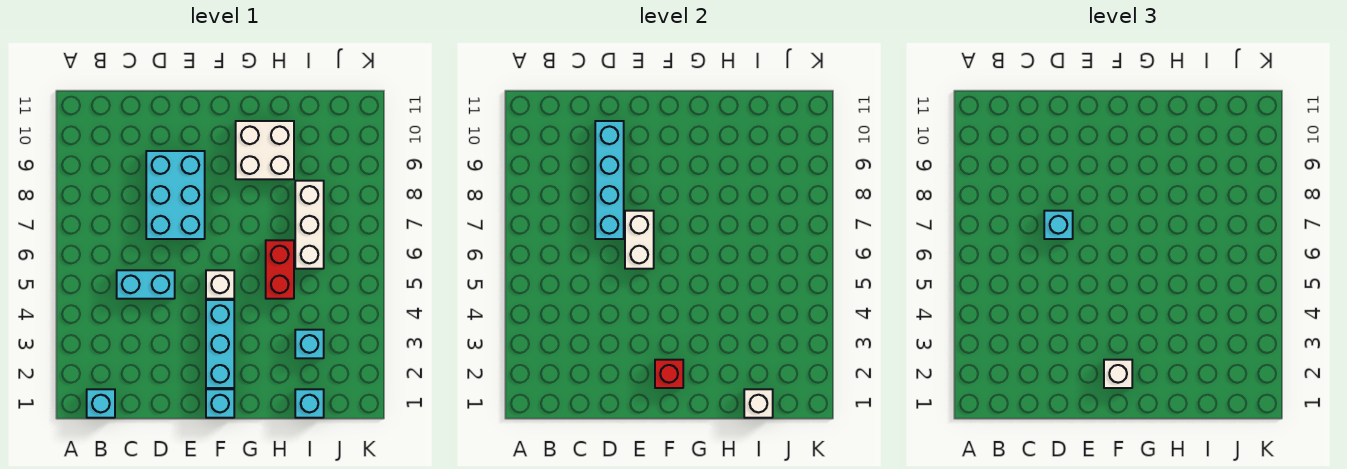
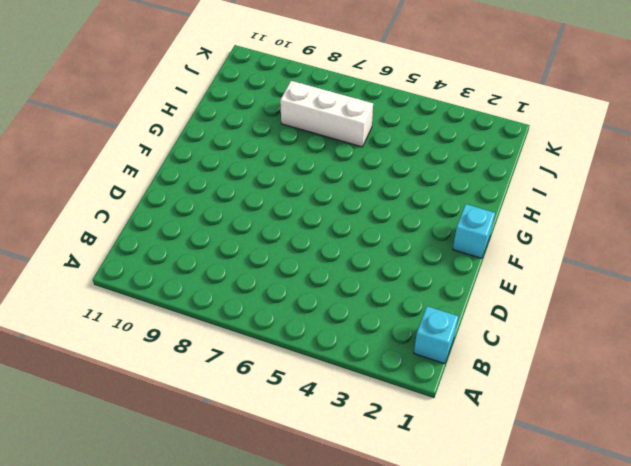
none -> cyan brick C5:D5 level 1
none -> cyan brick D7:E9 level 1
none -> cyan brick F2:F4 level 1

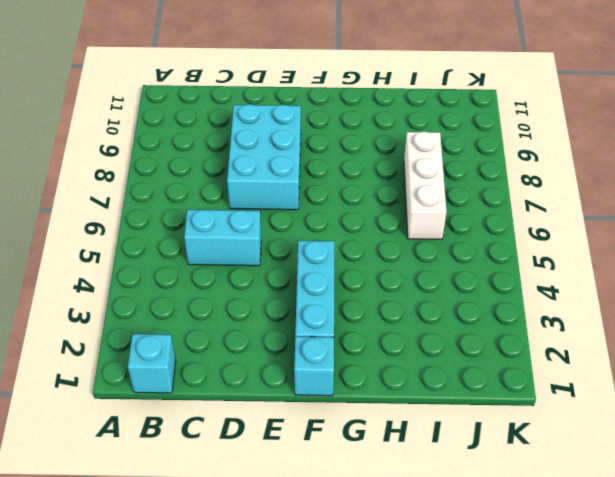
none -> white brick F5 level 1
none -> white brick G9:H10 level 1
none -> red brick H5:H6 level 1

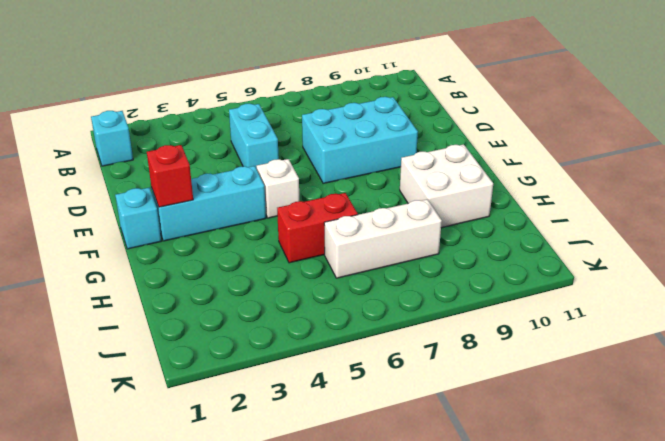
none -> cyan brick I1 level 1
none -> cyan brick I3 level 1
none -> cyan brick D7:D10 level 2

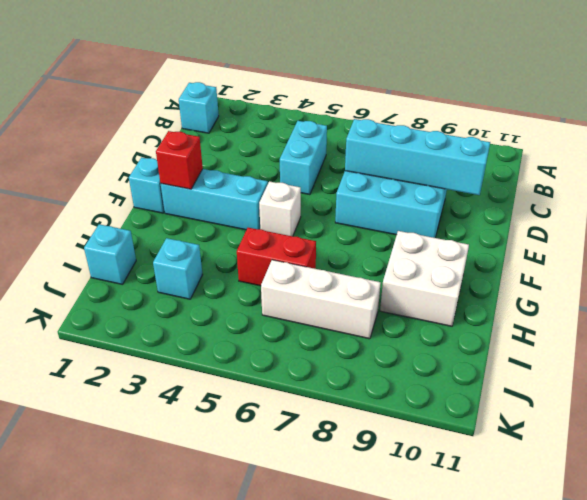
none -> white brick E6:E7 level 2
none -> white brick I1 level 2
none -> cyan brick D7 level 3

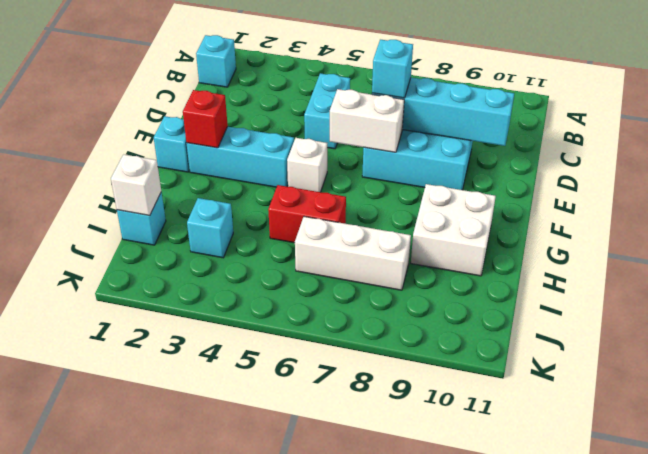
none -> white brick F2 level 3

